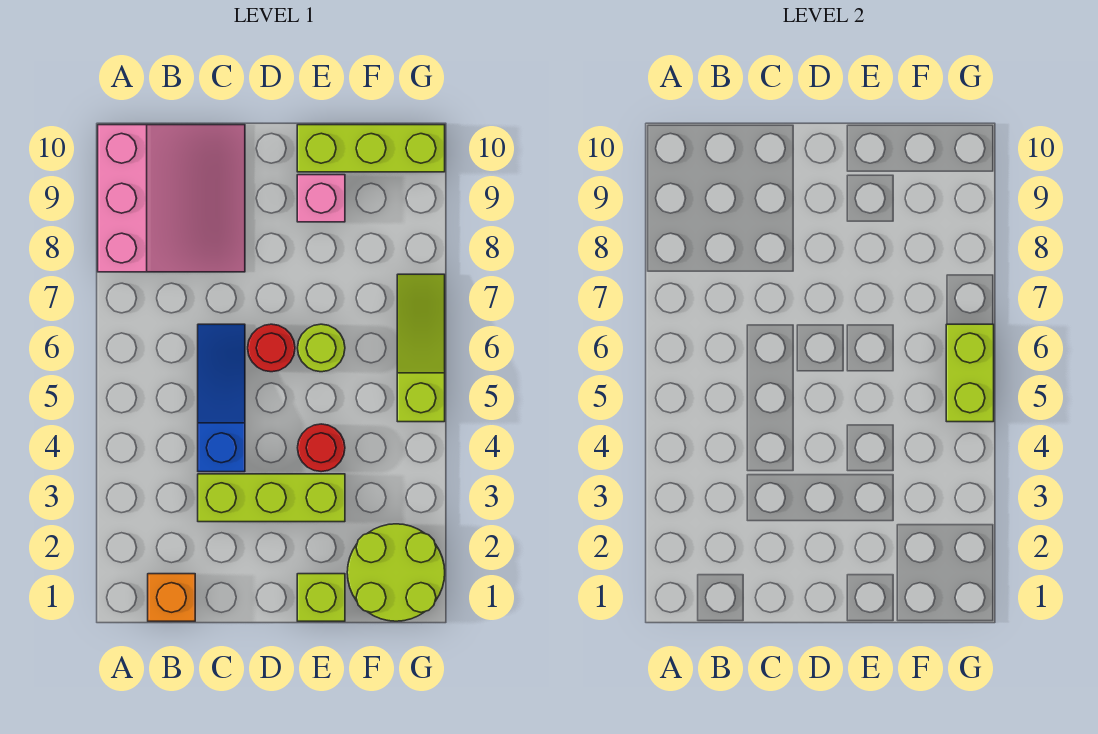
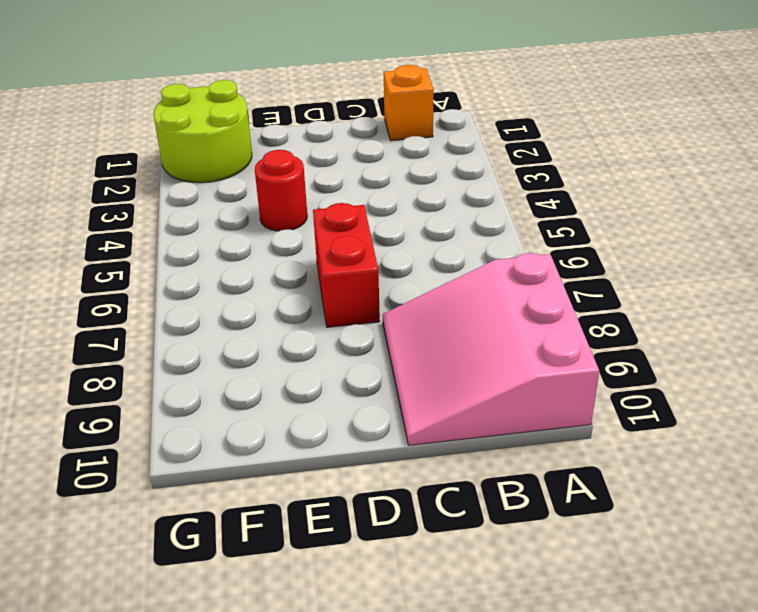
red brick D6:D7 level 1 -> red round brick D6 level 1
none -> lime brick C3:E3 level 1
none -> blue slope C4:C6 level 1 top 4
none -> lime brick E1 level 1

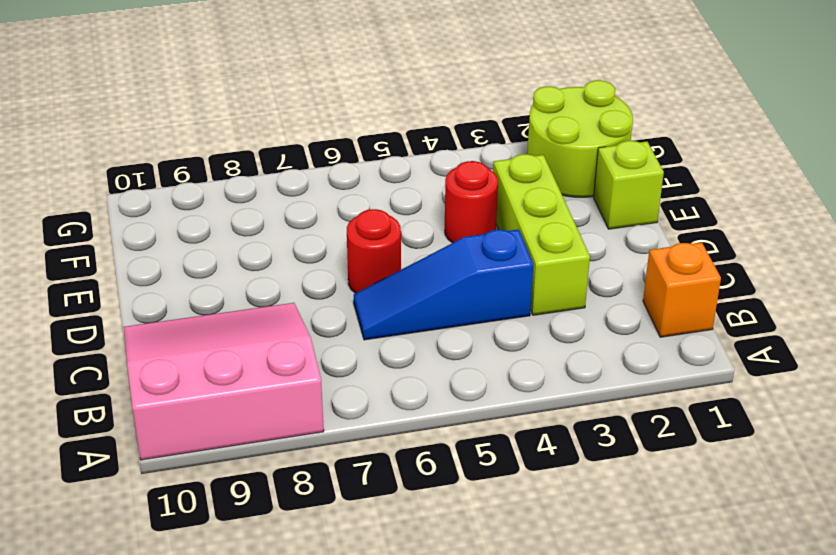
none -> lime round brick E6 level 1
none -> pink brick E9 level 1
none -> lime brick E10:G10 level 1

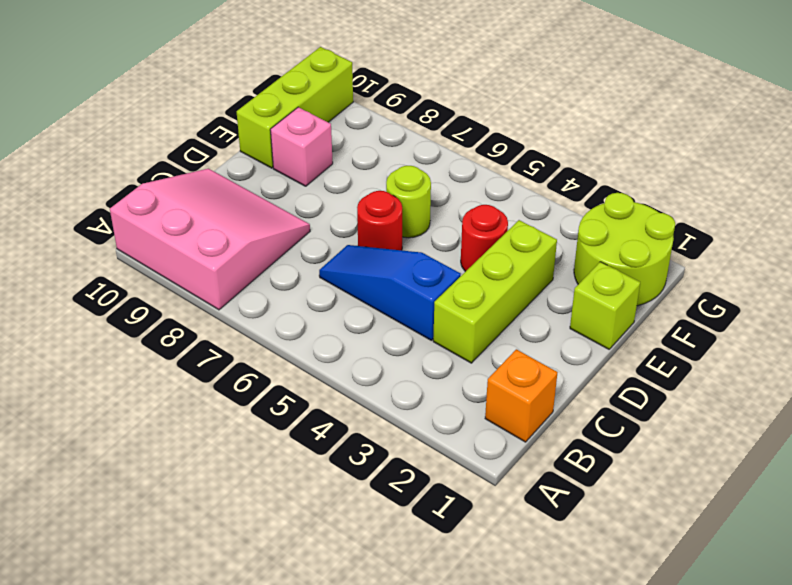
none -> lime slope G5:G7 level 1 top 5
none -> lime brick G5:G6 level 2

